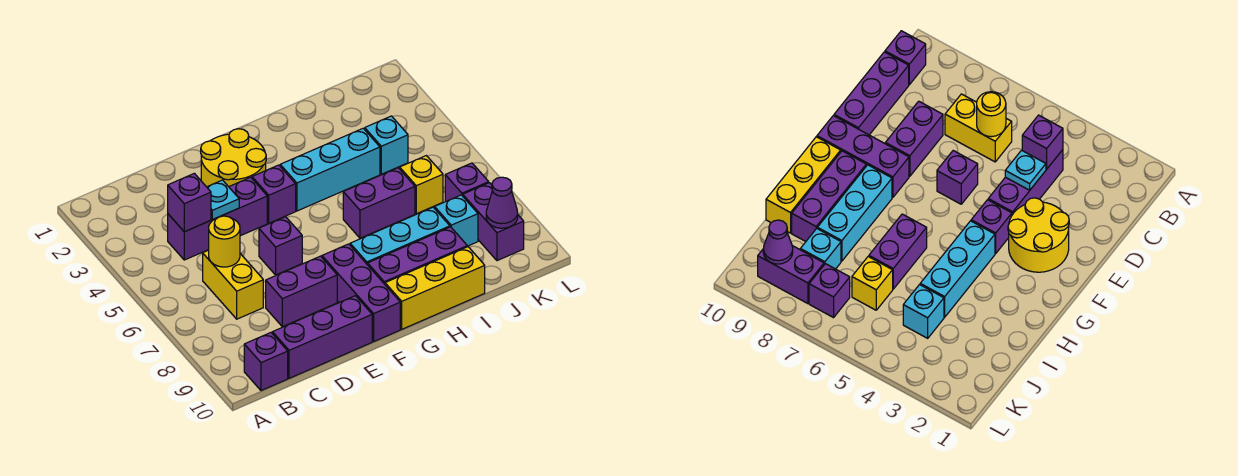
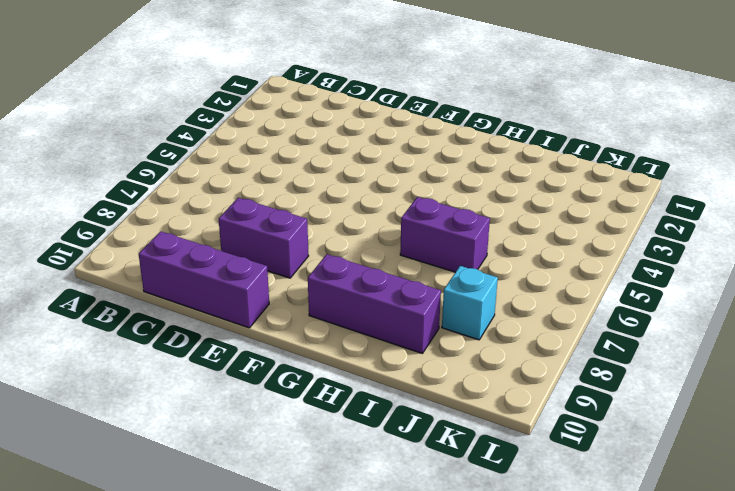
none -> purple brick B10 level 1
none -> purple brick C4:E4 level 1
none -> yellow brick C6:C7 level 1

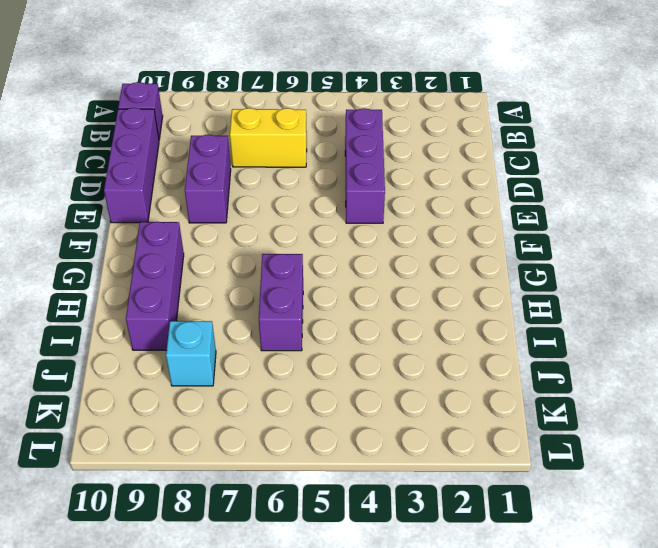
none -> yellow round brick E2:F3 level 1
none -> purple brick E6 level 1
none -> purple brick F4 level 1

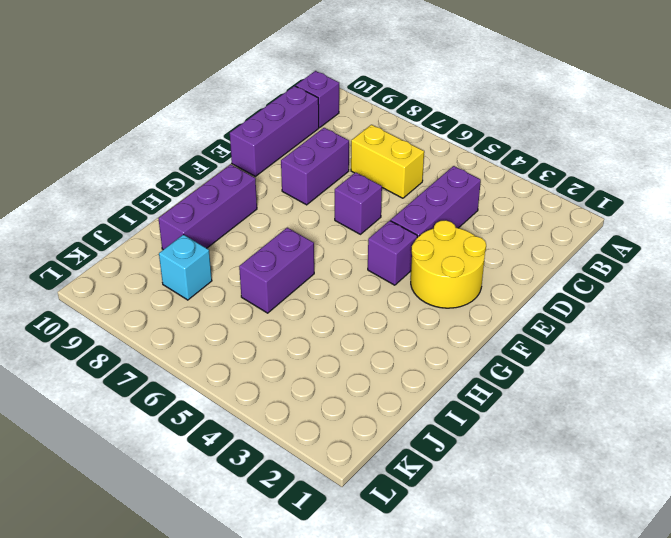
none -> purple brick F8:F10 level 1
none -> cyan brick G4:I4 level 1
none -> cyan brick G8:I8 level 1

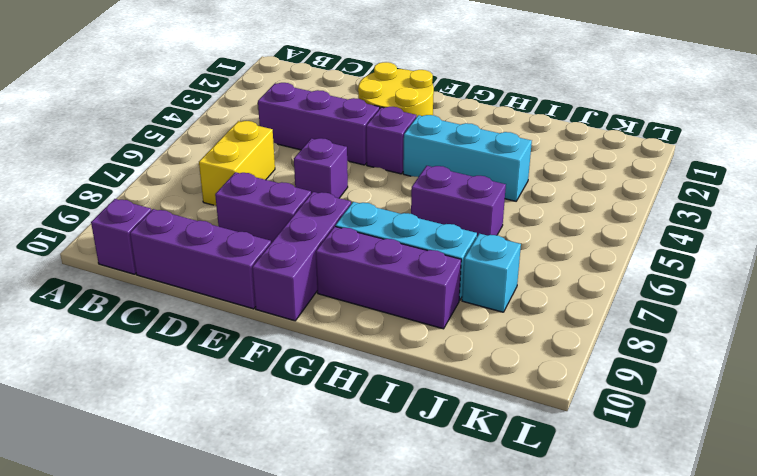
none -> yellow brick G10:I10 level 1
none -> cyan brick J4 level 1
none -> yellow brick J6 level 1

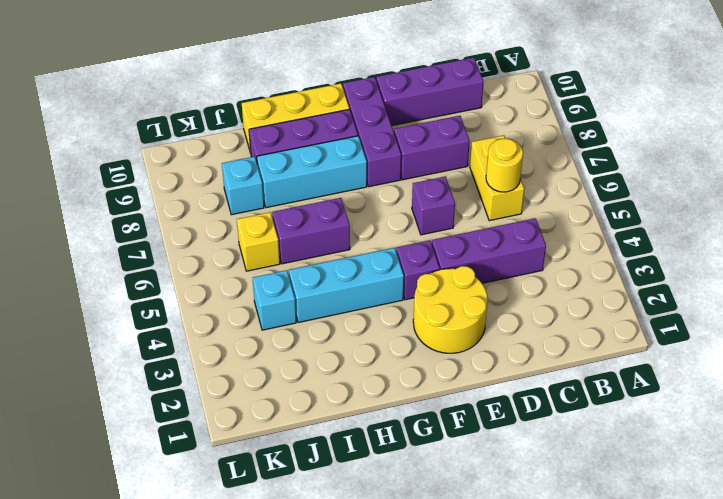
none -> purple brick B10 level 1
none -> purple brick K7 level 1
none -> purple brick K8:K9 level 1

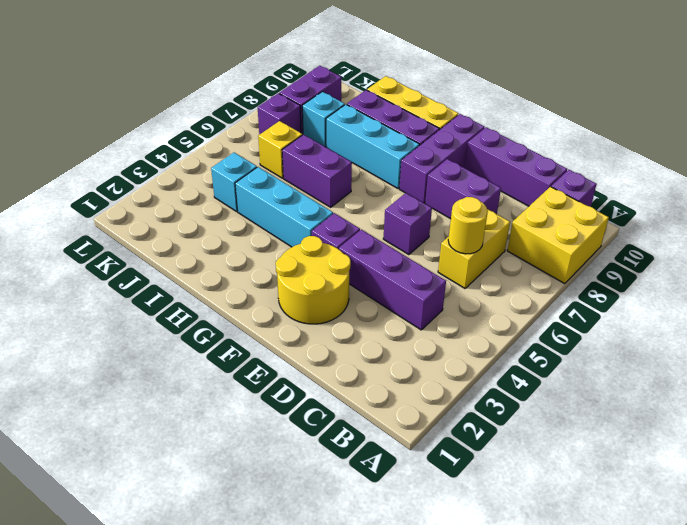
yellow brick A8:B9 level 1 -> none
none -> purple brick C4 level 2
none -> cyan plate D4 level 2
none -> purple cone K9 level 2

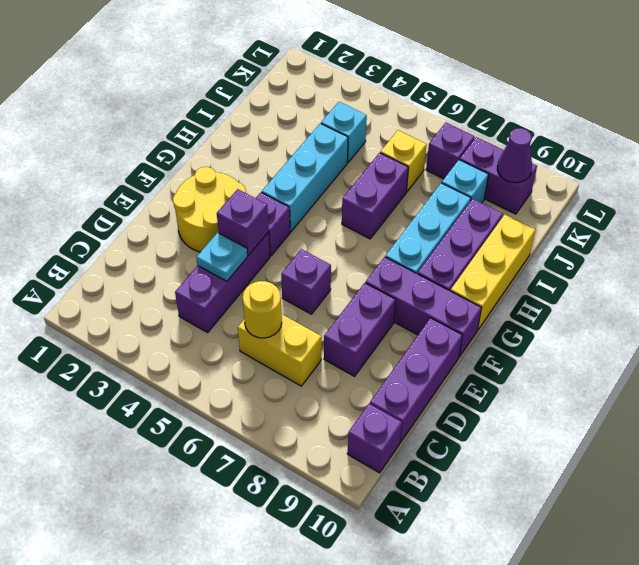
purple brick E4 level 2 -> purple brick C4 level 2

